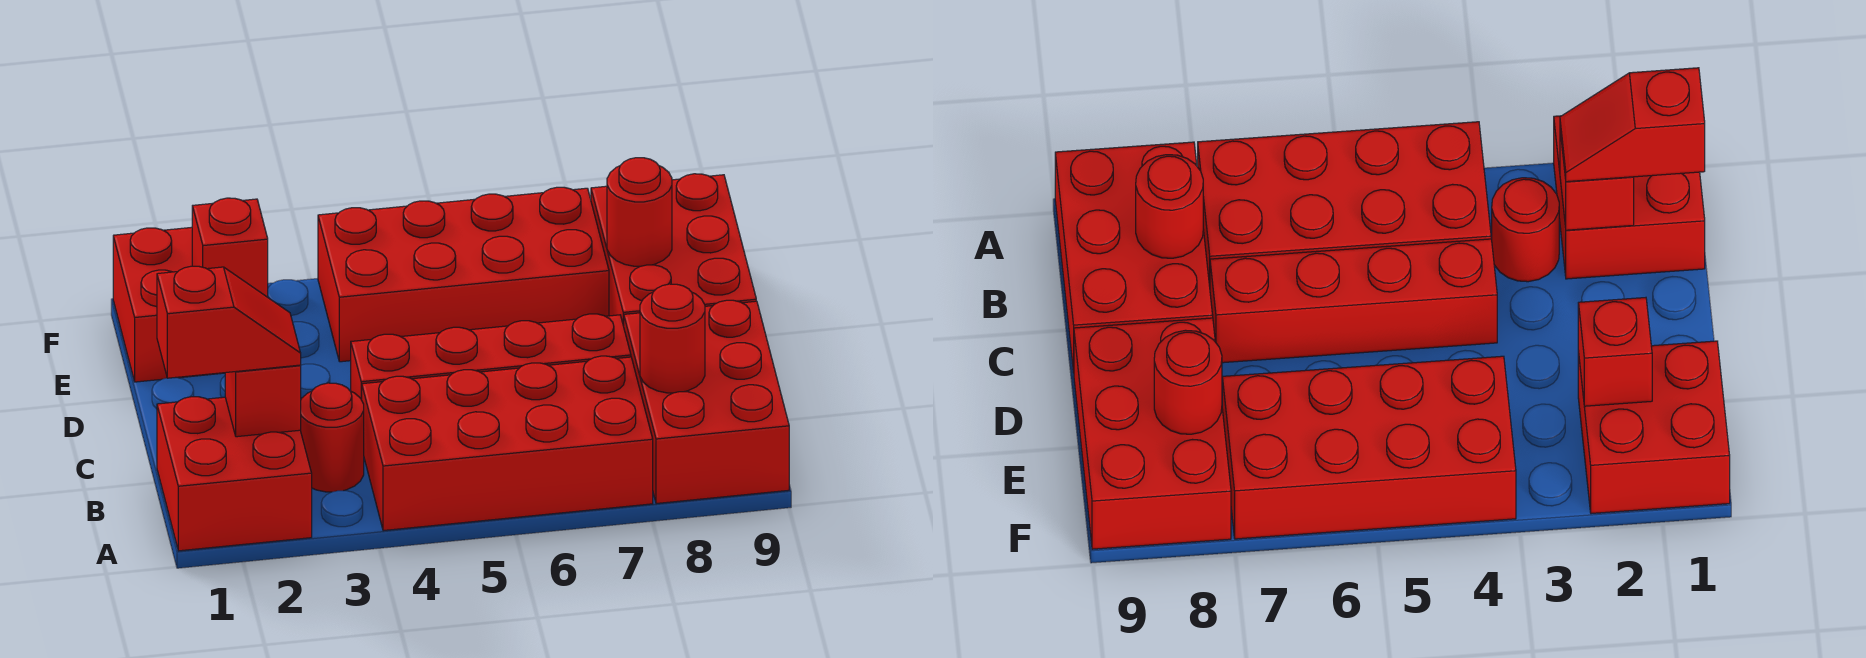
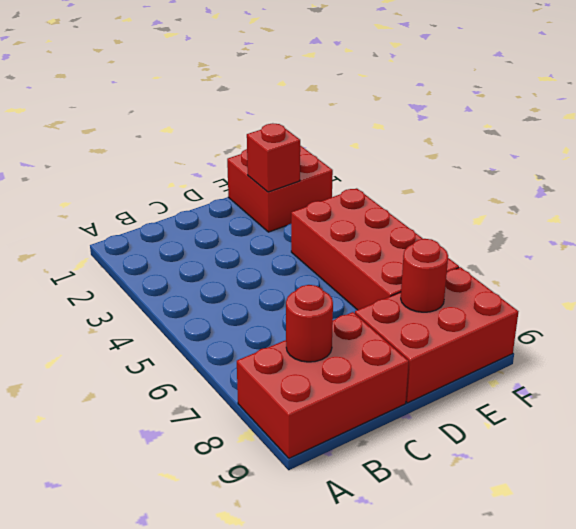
none -> red brick A1:B2 level 1
none -> red brick A4:B7 level 1
none -> red round brick B3 level 1

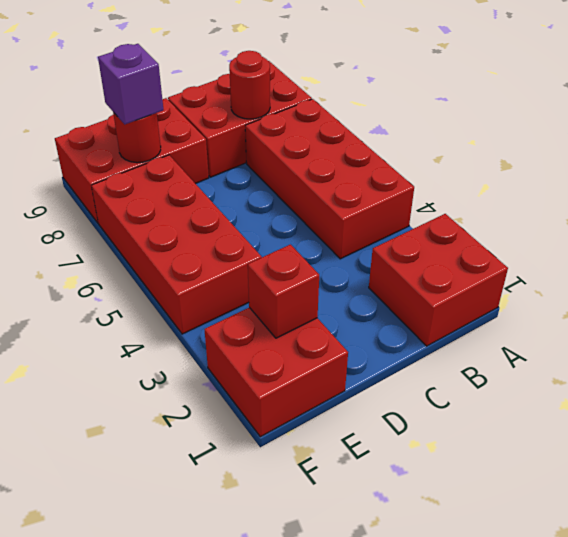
purple brick E8 level 3 -> none
none -> red round brick B3 level 1
none -> red brick C4:C7 level 1
none -> red brick B2 level 2

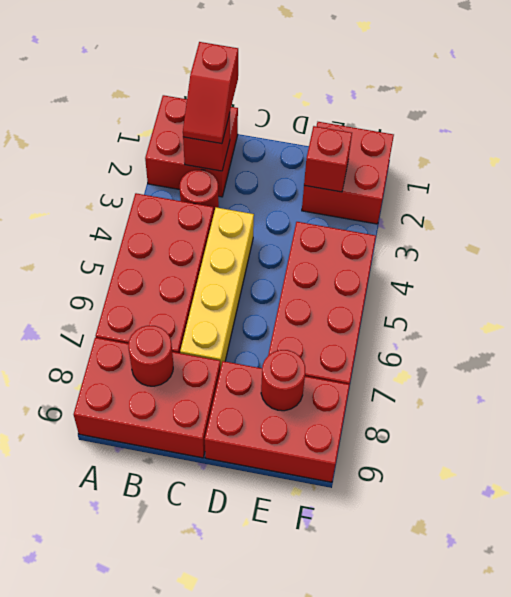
yellow brick C4:C7 level 1 -> red brick C4:C7 level 1

